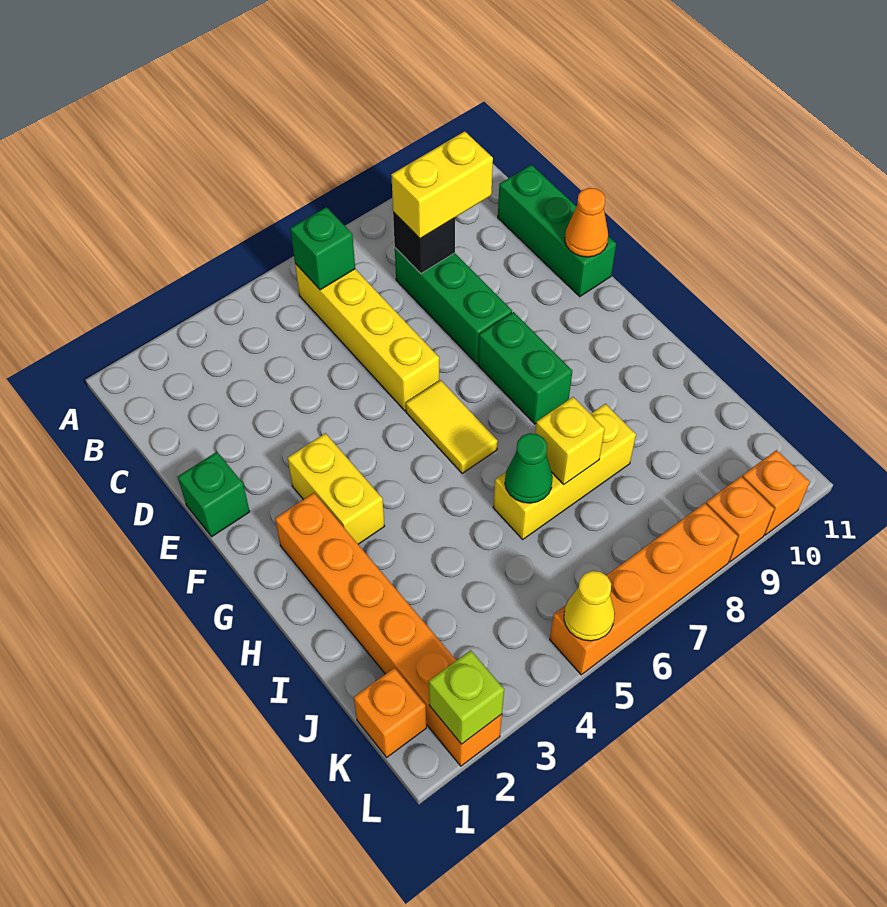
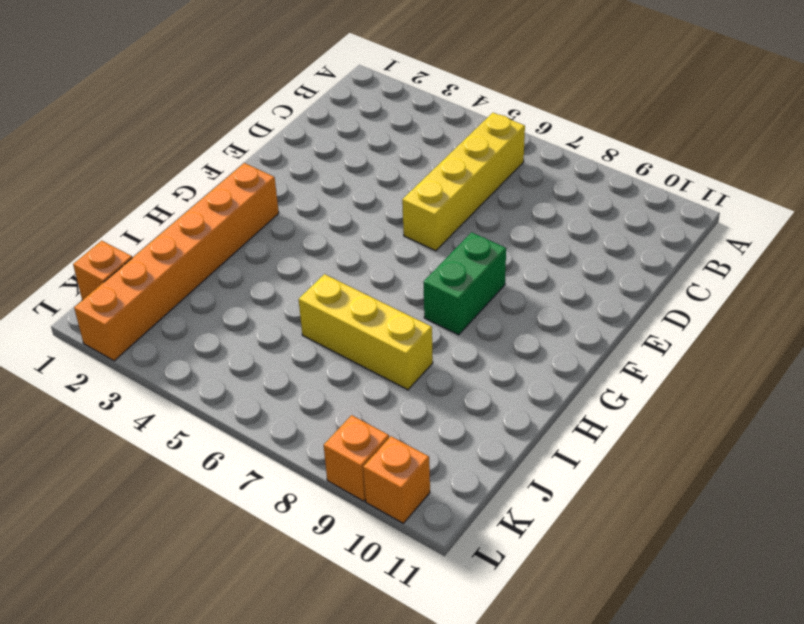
none -> green brick C8:E8 level 1
none -> green brick C11:E11 level 1
none -> green brick E1 level 1

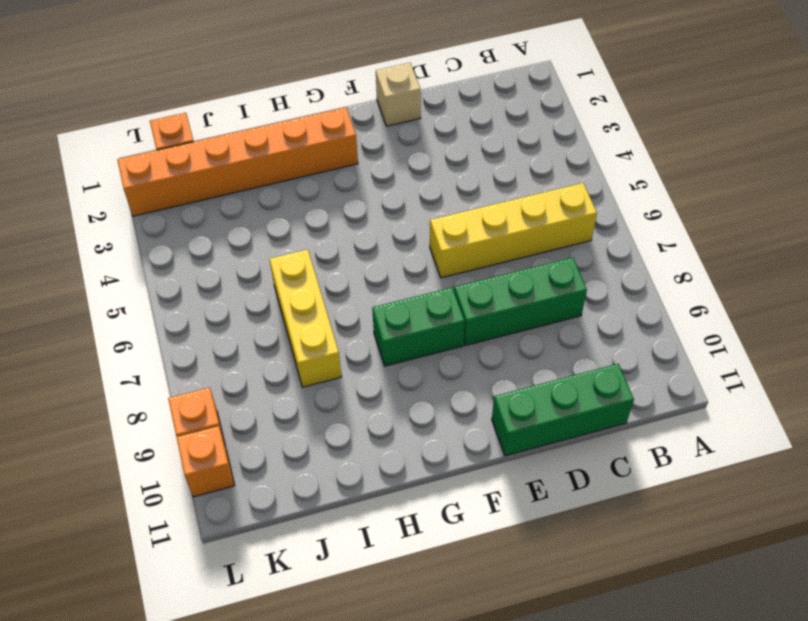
tan brick E1 level 1 -> green brick E1 level 1
none -> yellow brick F3:G3 level 1
none -> yellow tile F6:G6 level 1
none -> orange brick L5:L8 level 1

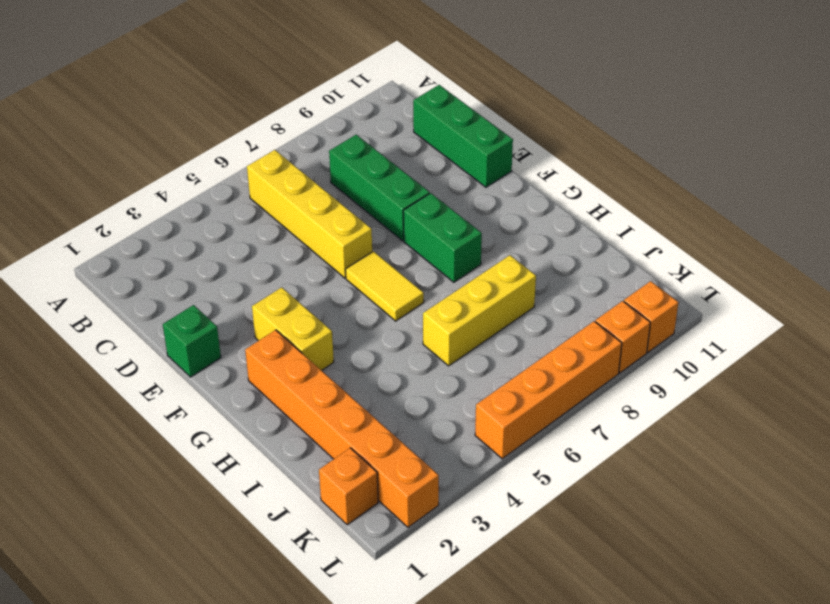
none -> green brick B6 level 2
none -> black brick C8 level 2
none -> orange cone E11 level 2

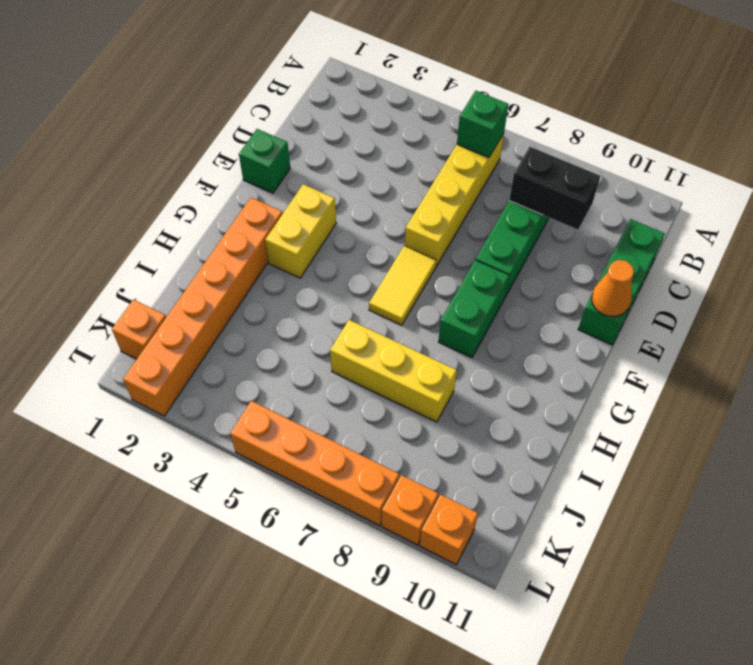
black brick C8:C9 level 2 -> black brick C8 level 2
none -> green cone I6 level 2
none -> yellow brick I7 level 2
none -> lime brick L2 level 2

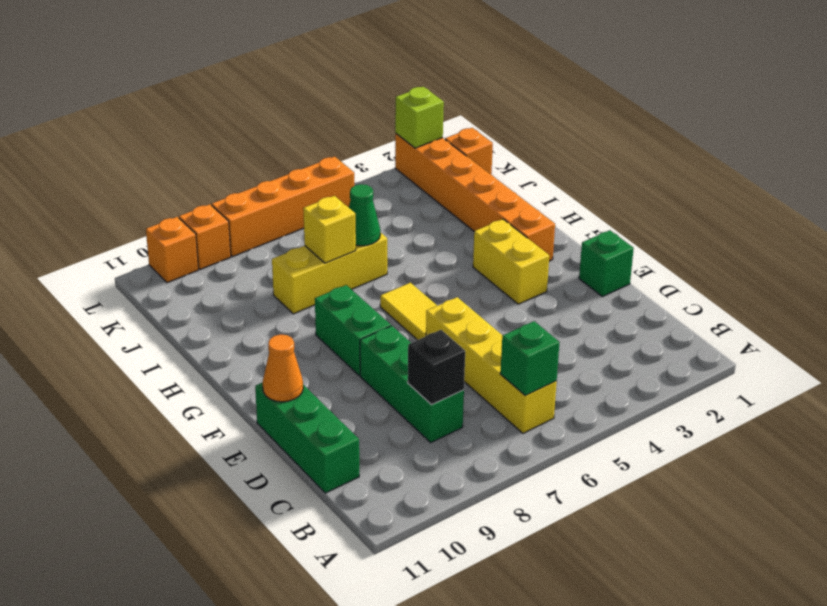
none -> yellow cone L5 level 2
none -> yellow brick C8:C9 level 3

